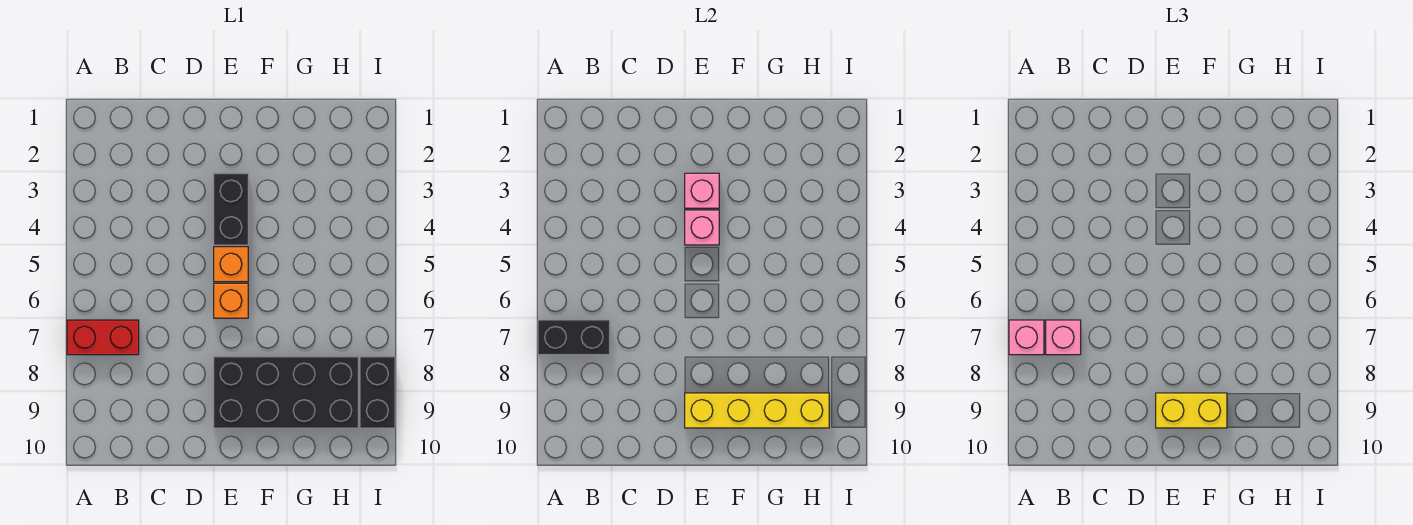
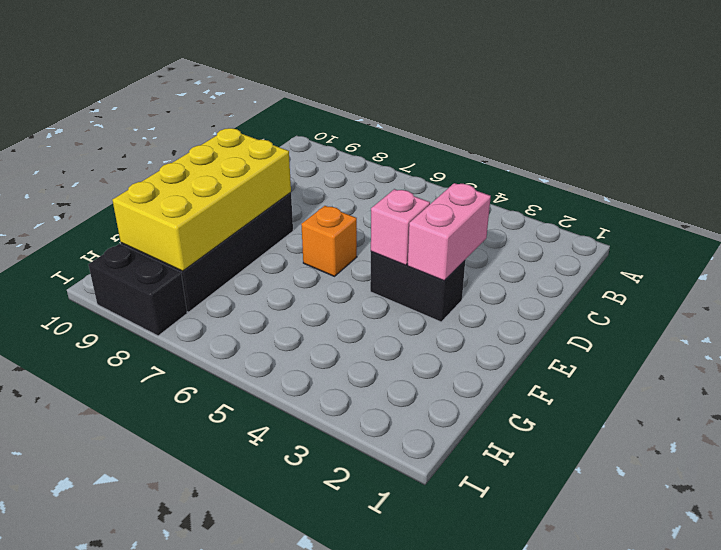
pink brick D3:E3 level 2 -> pink brick E3 level 2
yellow brick E8:H9 level 2 -> yellow brick E9:H9 level 2
none -> red brick A7:B7 level 1
none -> orange brick E5 level 1
none -> black brick A7:B7 level 2

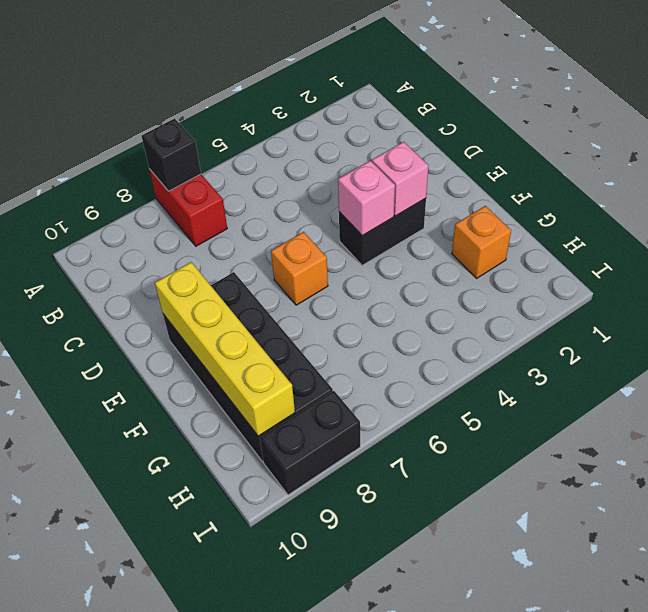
black brick A7 level 2 -> black brick A7:B7 level 2
orange brick G2 level 1 -> orange brick E5 level 1
none -> pink brick A7 level 3
none -> pink brick B7 level 3
none -> yellow brick E9:F9 level 3

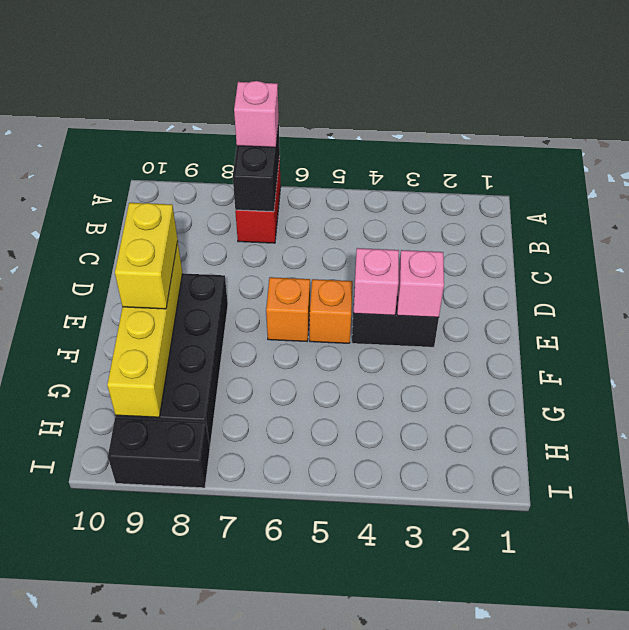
none -> pink brick B7 level 3

